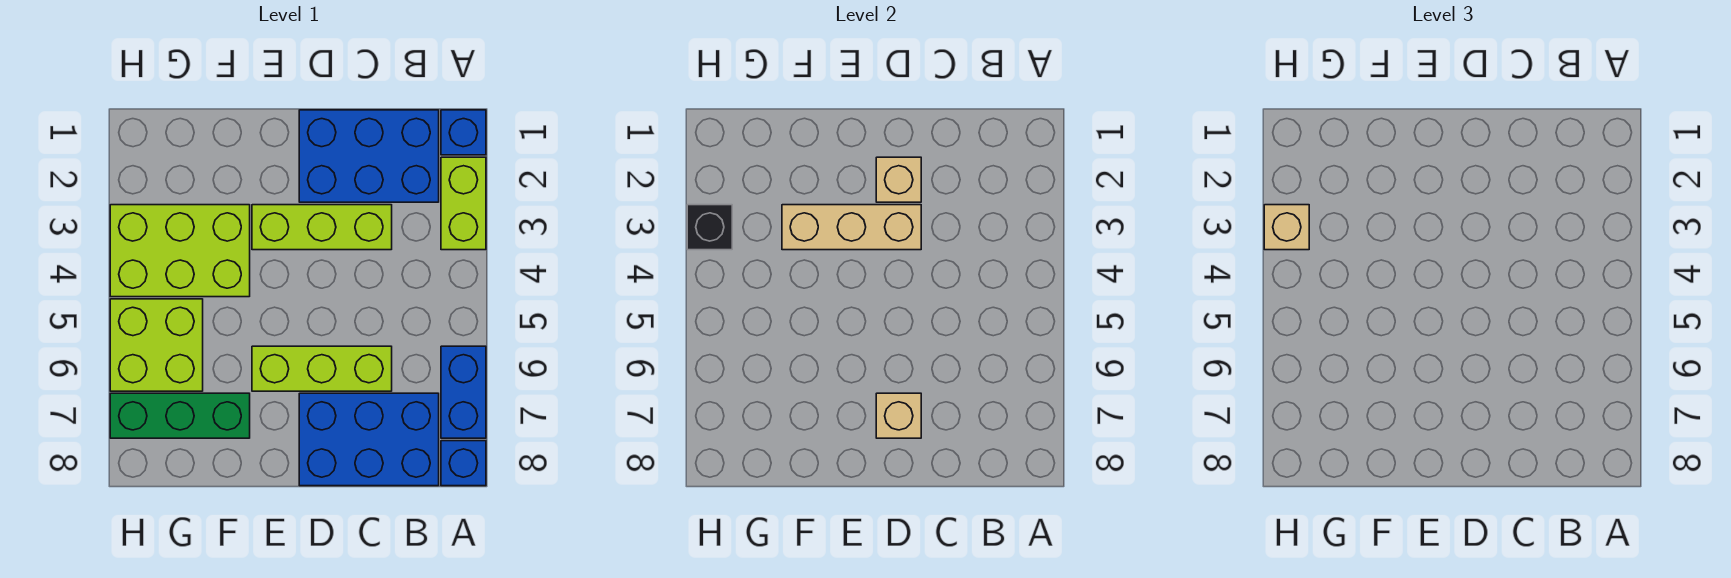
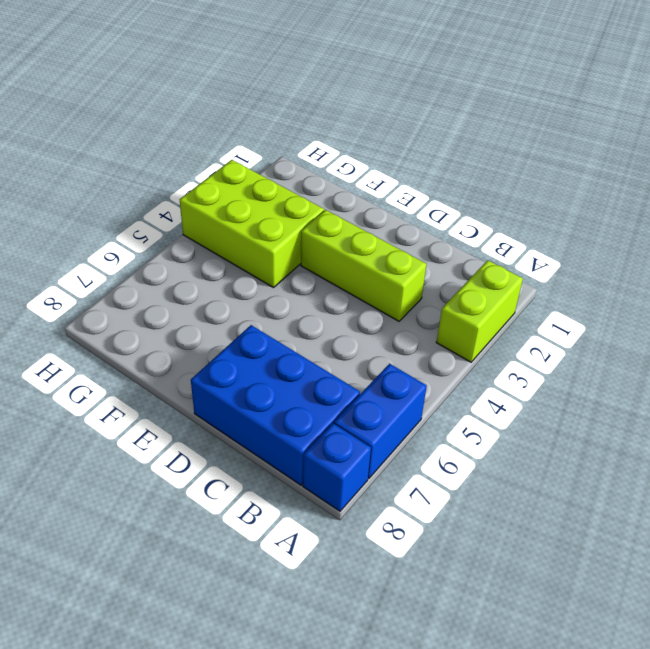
none -> blue brick A1 level 1
none -> blue brick B1:D2 level 1
none -> lime brick C6:E6 level 1

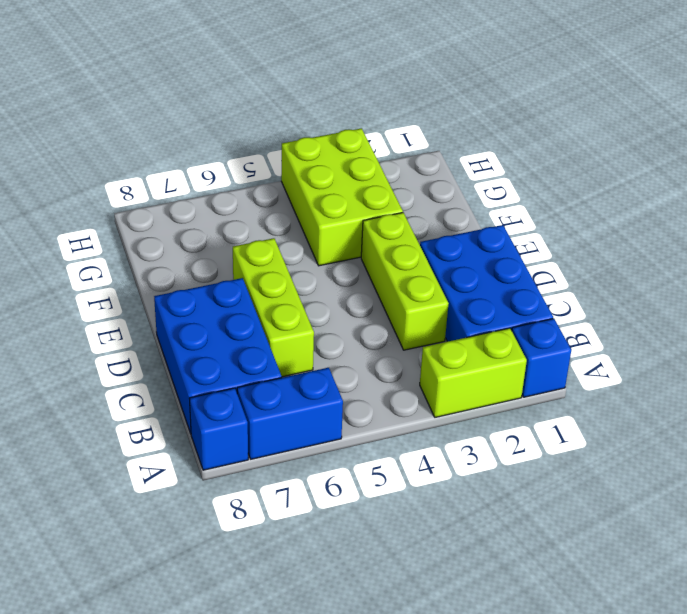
none -> green brick F7:H7 level 1
none -> lime brick G5:H6 level 1
none -> tan brick D2 level 2

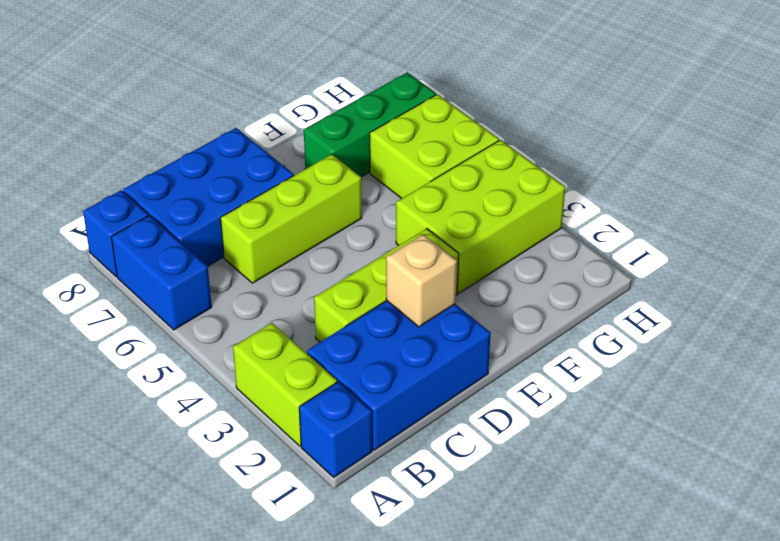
none -> tan brick D3:F3 level 2
none -> tan brick D7 level 2
none -> black brick H3 level 2

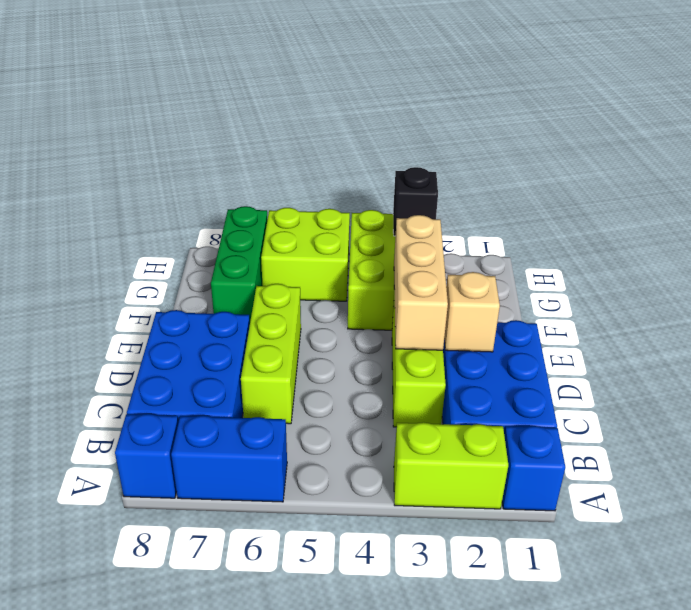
none -> tan brick D7 level 2
none -> tan brick H3 level 3

